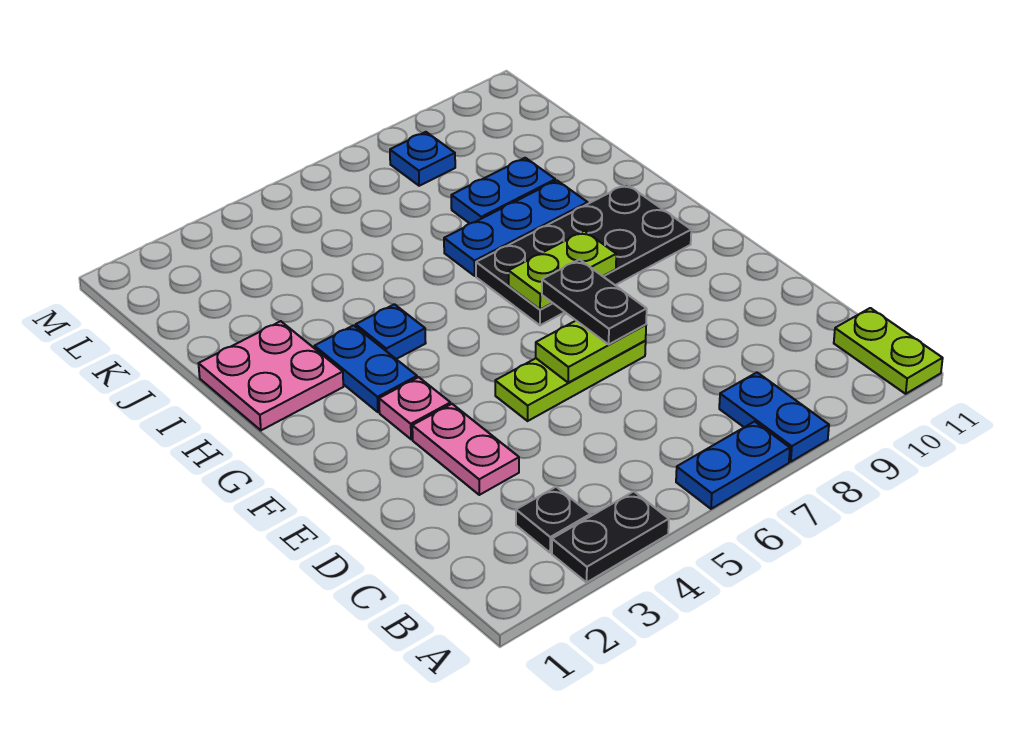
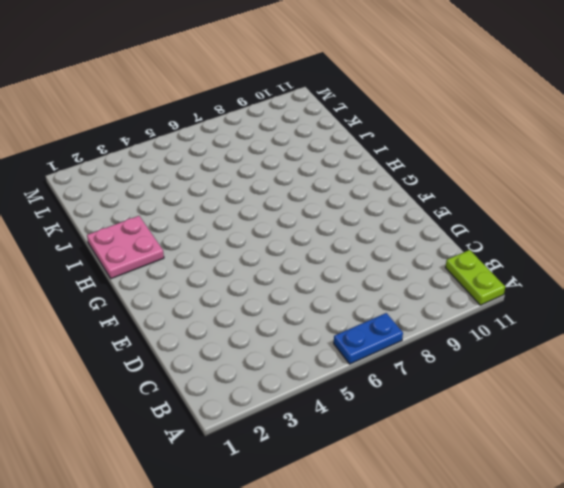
none -> black plate A3:A4 level 1
none -> blue plate A8:B8 level 1
none -> black plate B3 level 1

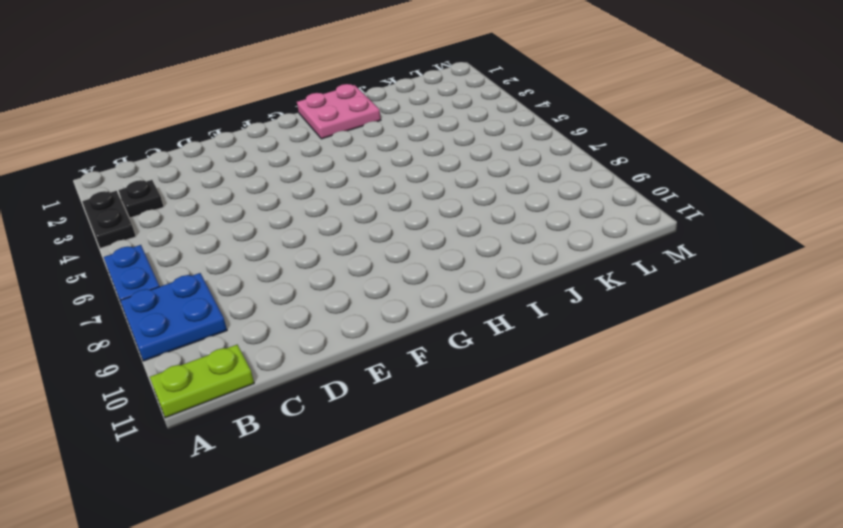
blue plate A8:B9 level 1 -> blue plate A8:B8 level 1
none -> pink plate D3:E3 level 1
none -> lime plate E5:E7 level 1
none -> pink plate F3 level 1

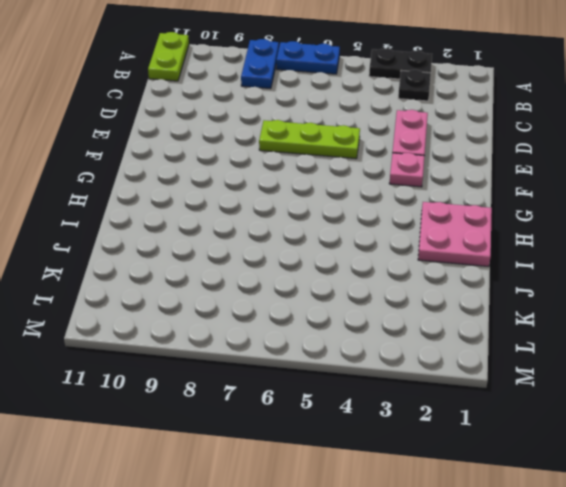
none -> blue plate G3:H3 level 1
none -> black plate G7:H10 level 1
none -> blue plate H4 level 1

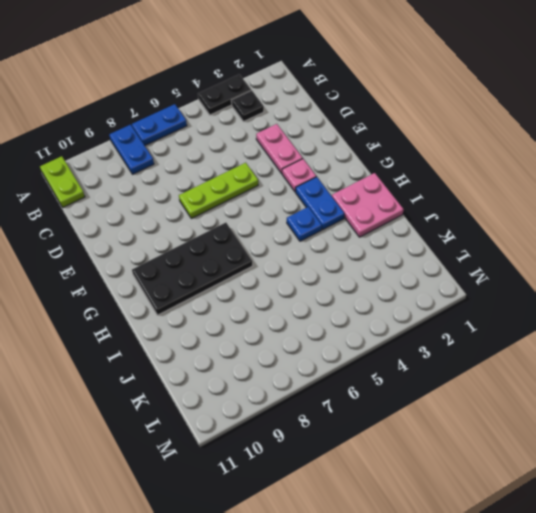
none -> blue plate I7:I9 level 1
none -> blue plate J8:J9 level 1
none -> blue plate L8 level 1

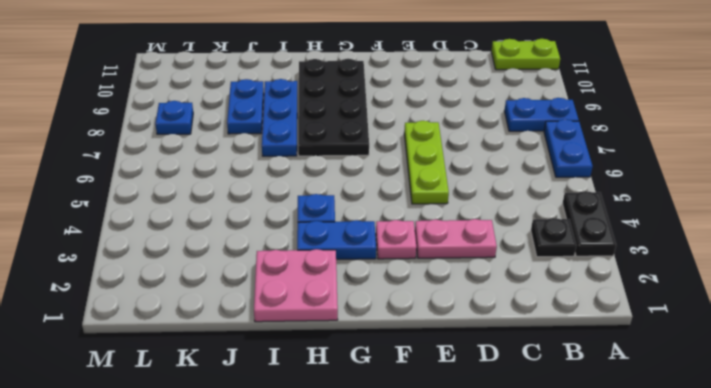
none -> lime plate E6:E7 level 2
none -> lime plate G7:G8 level 2
none -> black plate E7:F7 level 3

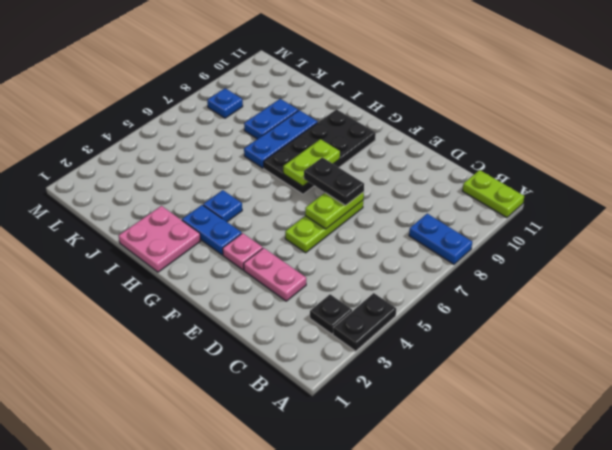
none -> blue plate A6:A7 level 1

